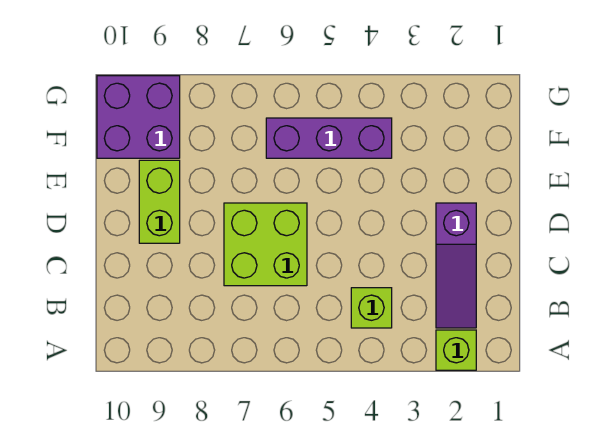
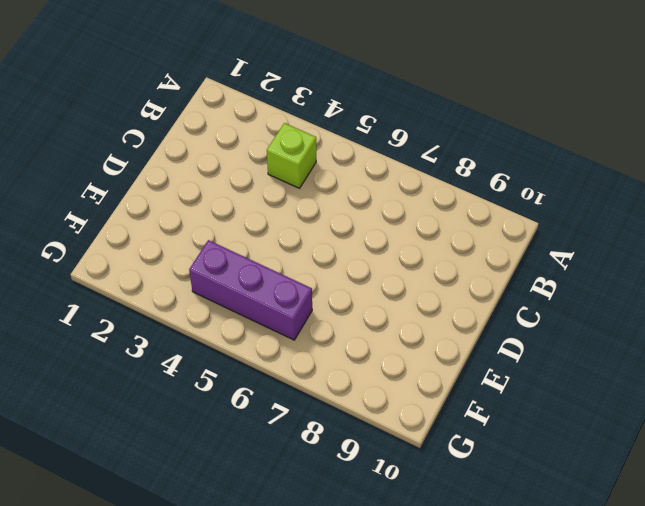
none -> lime brick A2 level 1
none -> purple slope B2:D2 level 1 top D

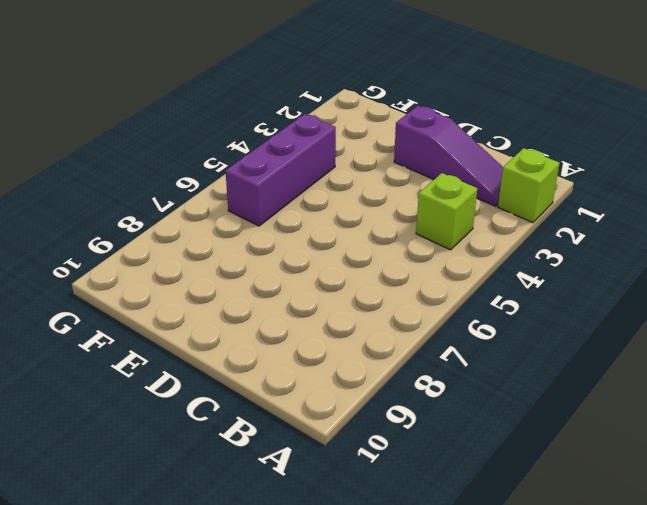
none -> lime brick C6:D7 level 1
none -> lime brick D9:E9 level 1

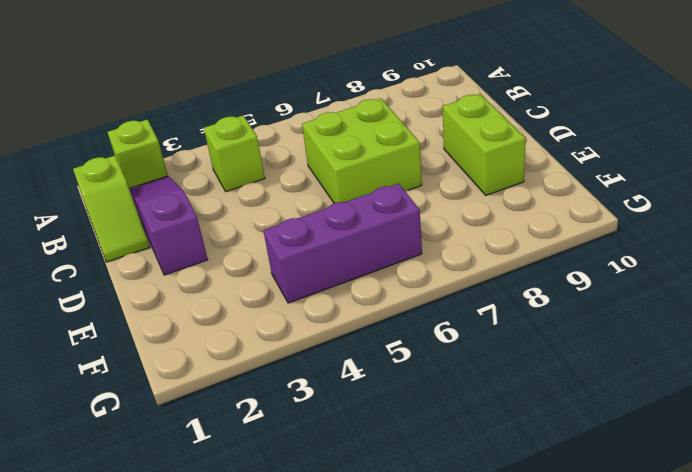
lime slope B1:C1 level 1 top B -> none
none -> purple brick F9:G10 level 1

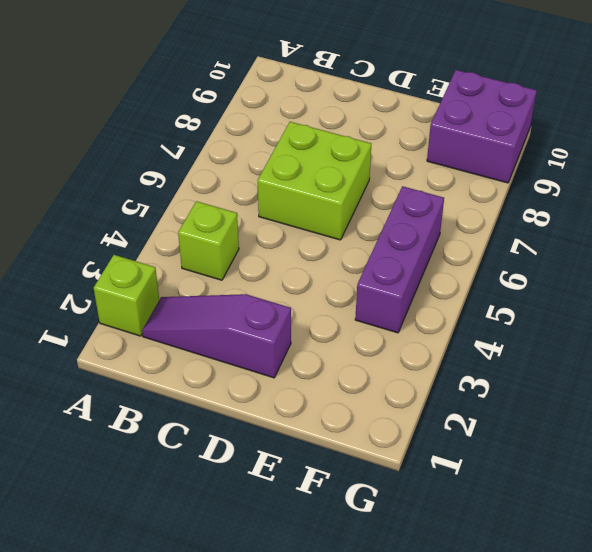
none -> lime brick D9:E9 level 1

